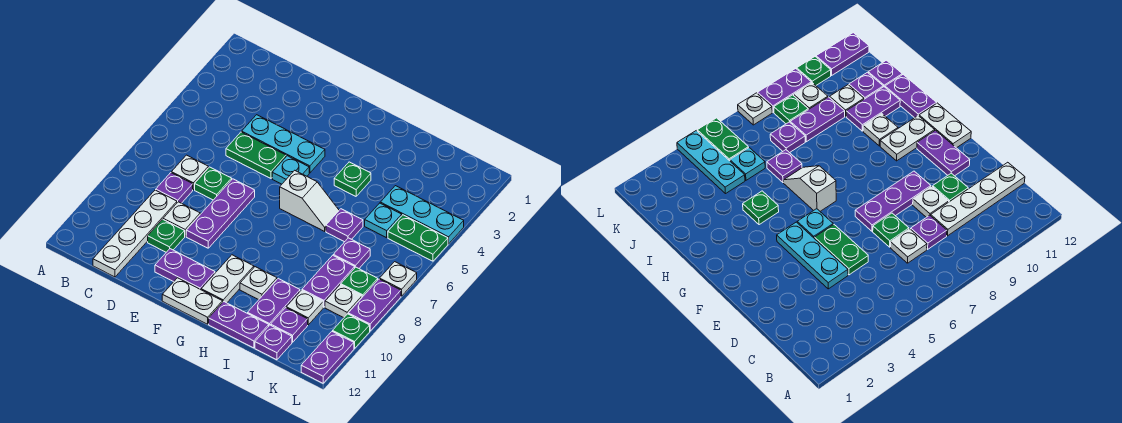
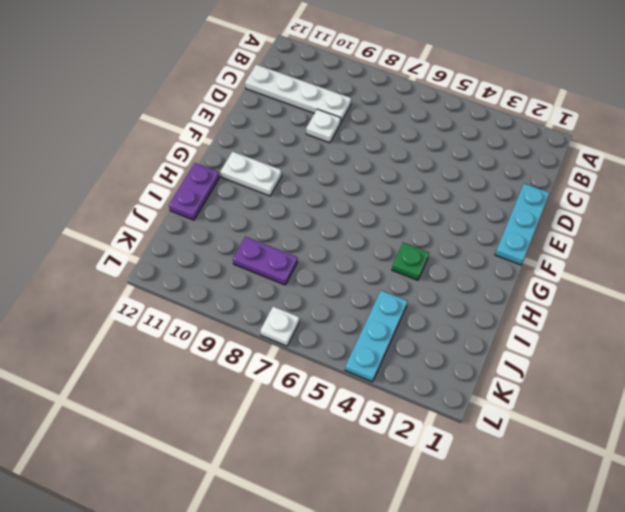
cyan plate D1:F1 level 1 -> cyan plate D4:F4 level 1
none -> white plate C7 level 1
none -> purple plate C8 level 1
none -> green plate D5:E5 level 1
none -> green plate D7 level 1

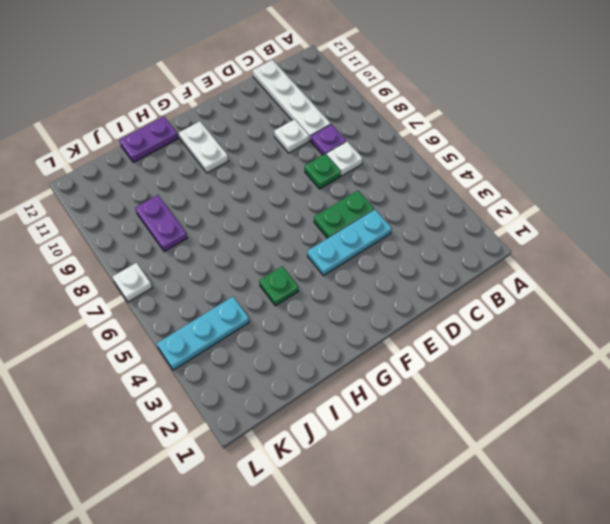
none -> green plate D10 level 1
none -> purple plate E7:E9 level 1
none -> purple plate E11:F11 level 1
none -> cyan plate F5 level 1

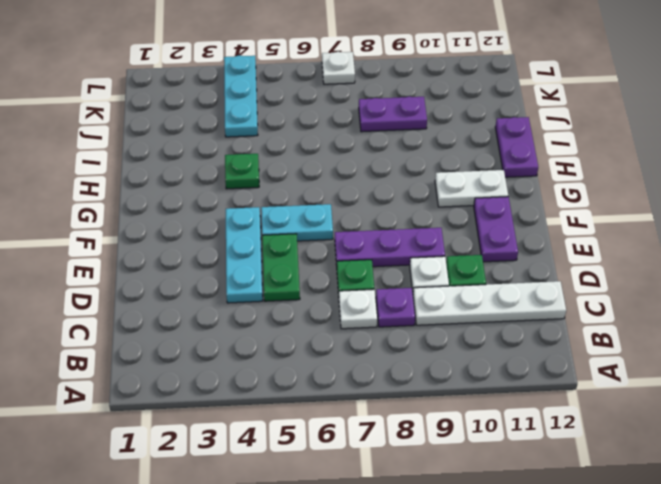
cyan plate F5:F6 level 1 -> cyan plate F5 level 1
none -> white plate F12:G12 level 1
none -> white slope G6:H6 level 1 top G
none -> white plate H10 level 1
none -> purple plate I6 level 1

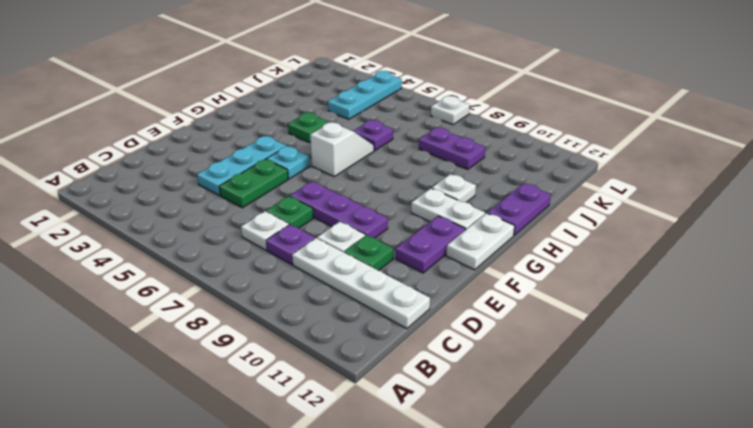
none -> purple plate I10:I11 level 1
none -> cyan plate J5 level 1
none -> purple plate J7 level 1
none -> white plate J10 level 1

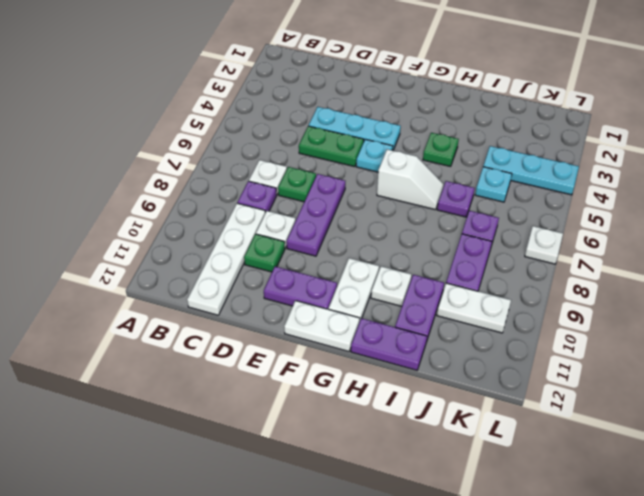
white plate J10:K10 level 1 -> white plate J10 level 1
none -> purple plate J11 level 1
none -> purple plate J12 level 1
none -> green plate K5:L5 level 1
none -> green plate K8 level 1

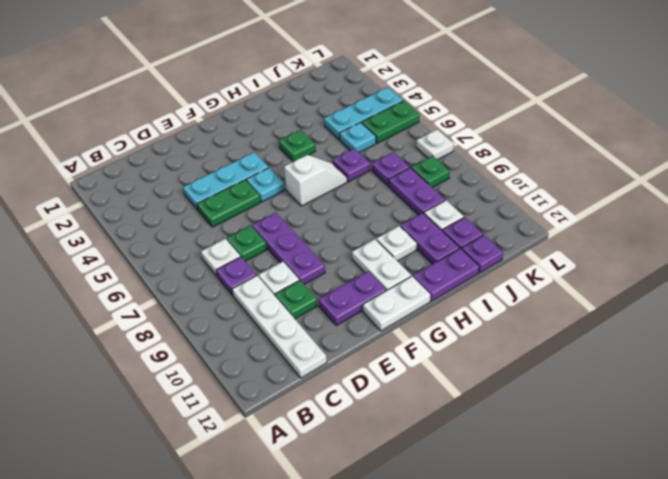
none -> white plate K9 level 1
none -> purple plate L8:L9 level 1
none -> green plate L10 level 1
none -> purple plate L11:L12 level 1

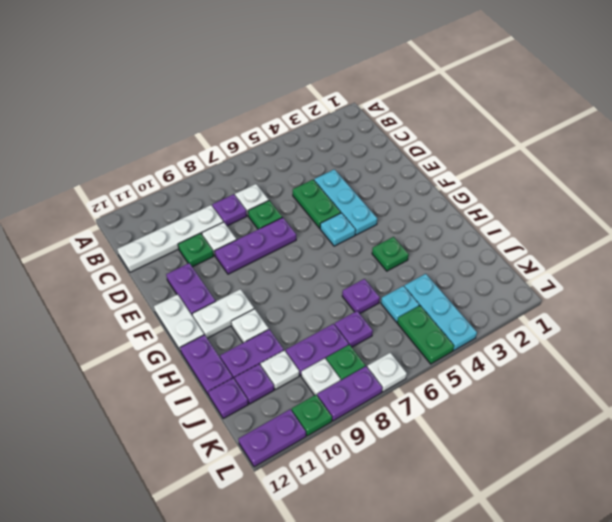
none -> white slope G6:H6 level 1 top G

